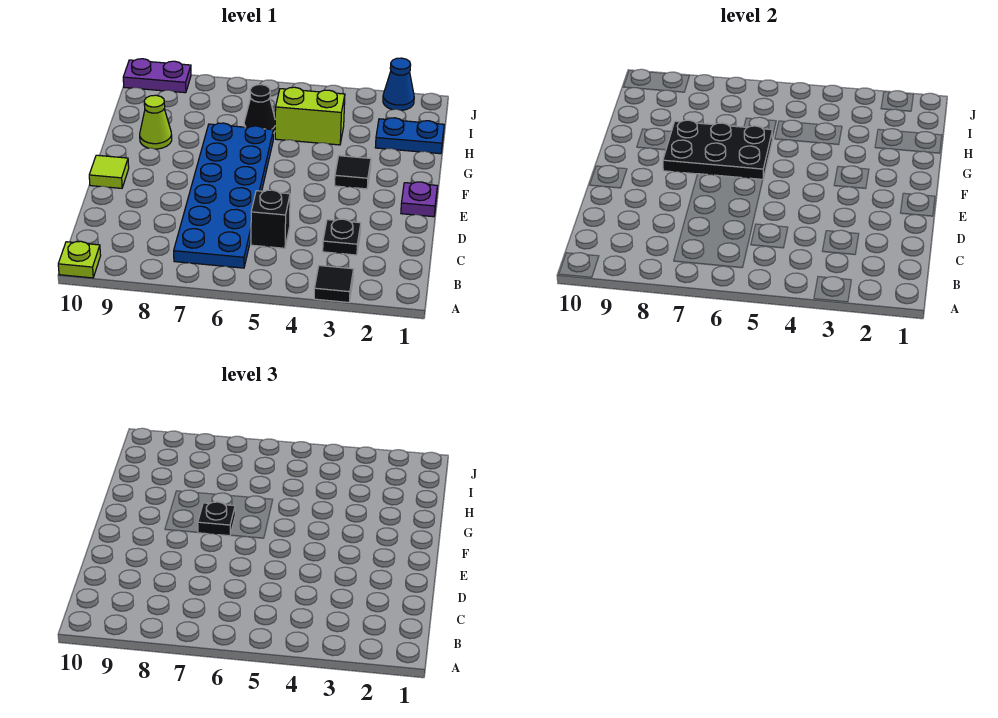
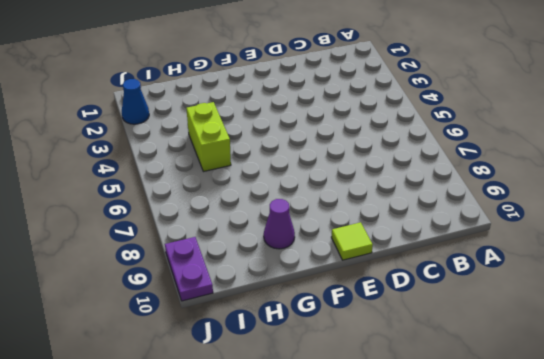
purple cone G9 level 1 -> lime cone G9 level 1
none -> black tile A3 level 1
none -> lime plate A10 level 1
none -> blue plate B6:G7 level 1

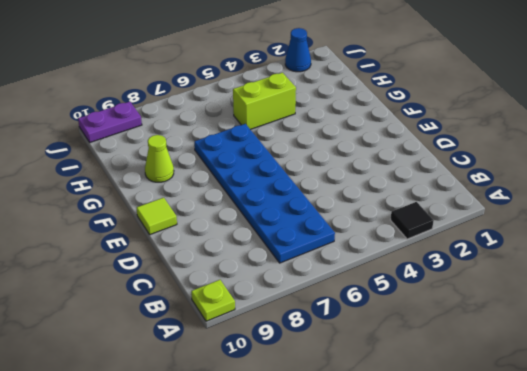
none -> black plate C3 level 1
none -> black brick C5 level 1
none -> purple plate E1 level 1

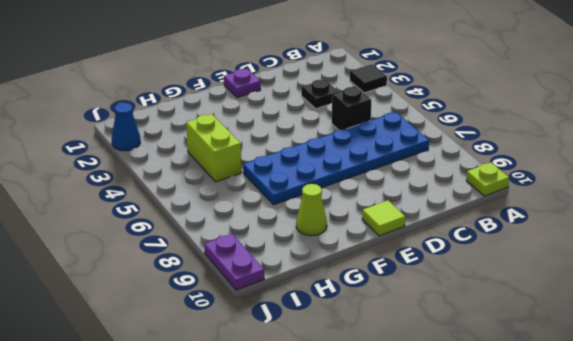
none -> black tile F3 level 1
none -> blue plate H1:H2 level 1
none -> black cone H6 level 1

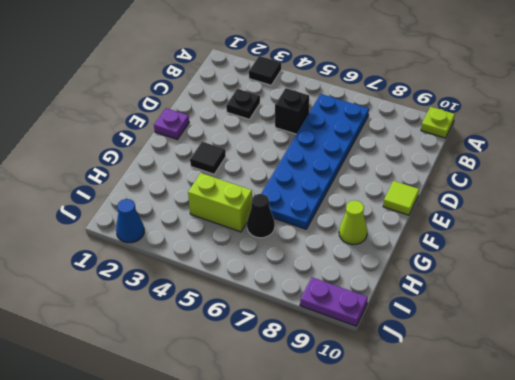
none -> blue plate H1:H2 level 1
none -> black plate F6:G8 level 2
none -> black plate F7 level 3

